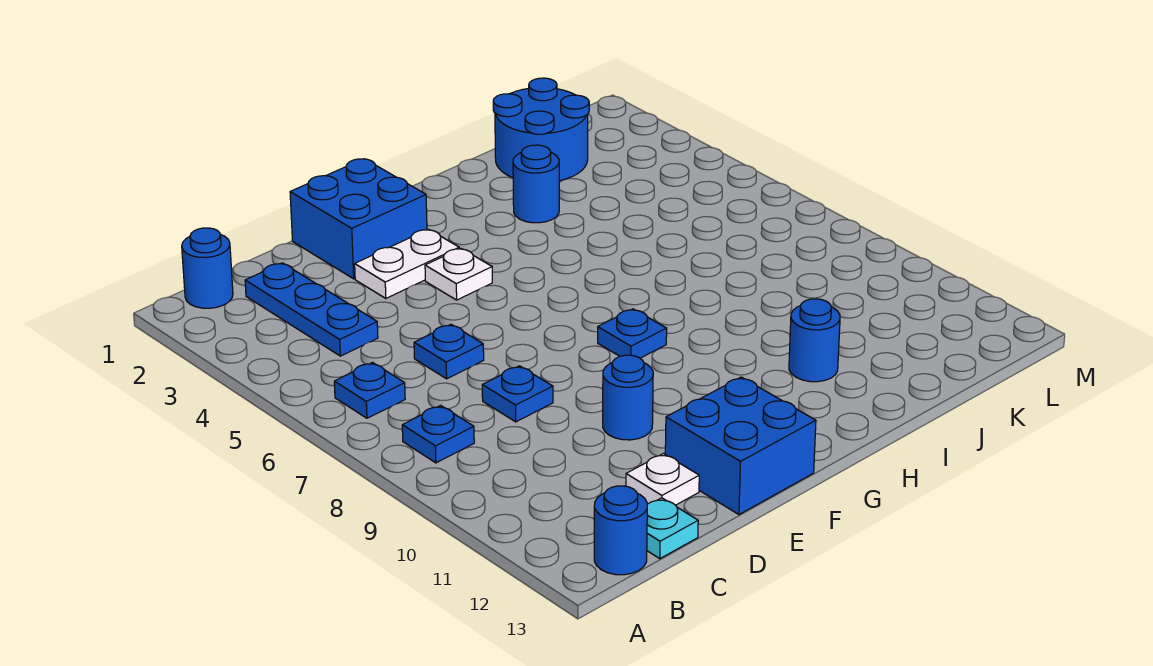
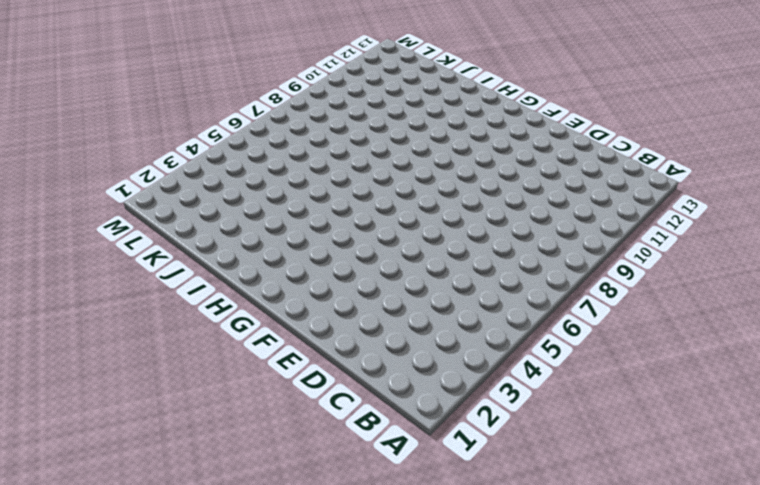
none -> blue round brick B1 level 1
none -> blue plate B6 level 1
none -> blue plate B8 level 1

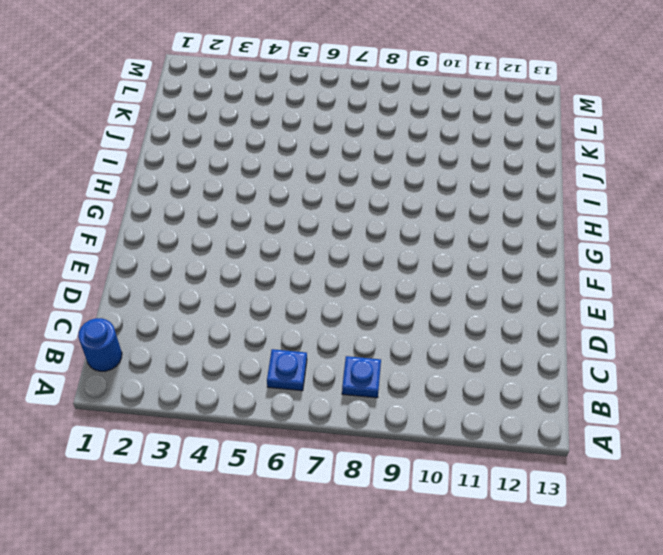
none -> blue round brick B13 level 1
none -> blue plate C2:C4 level 1
none -> cyan plate C13 level 1

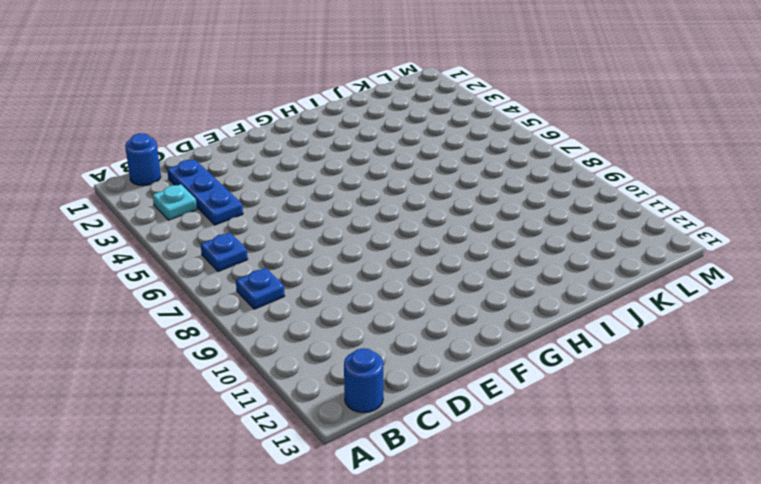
cyan plate B3 level 1 -> cyan plate C13 level 1
none -> blue plate D6 level 1
none -> blue plate D8 level 1
none -> white plate D12 level 1

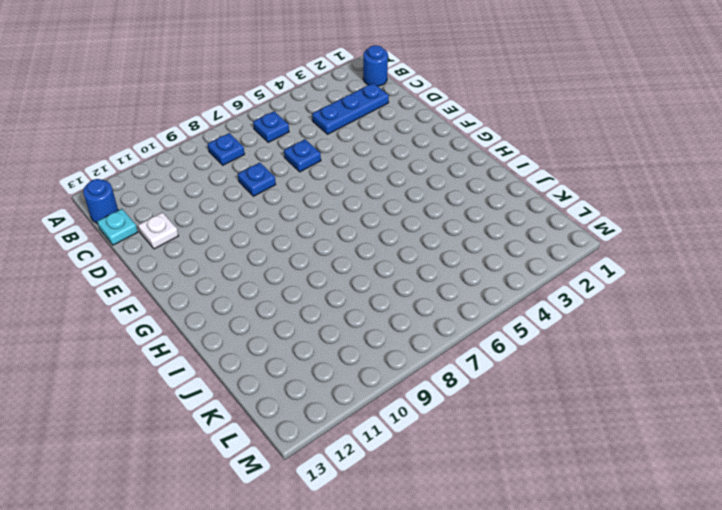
none -> blue brick E1:F2 level 1
none -> white plate E3:F3 level 1
none -> blue round brick E10 level 1

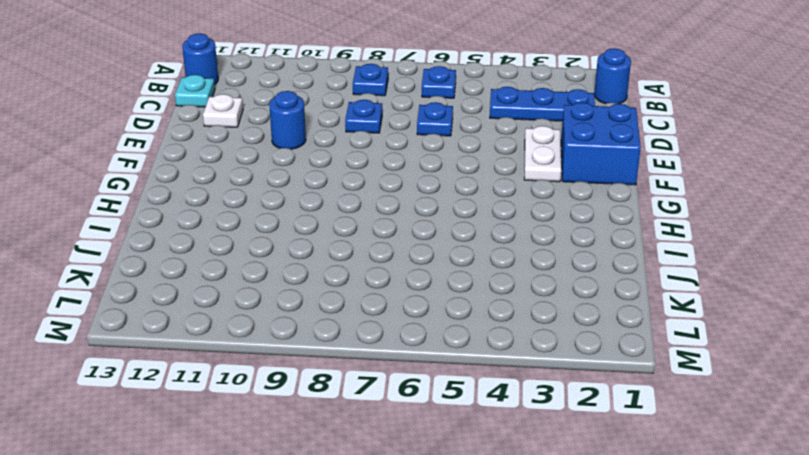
none -> blue brick E12:F13 level 1
none -> white plate F4 level 1
none -> blue plate G8 level 1

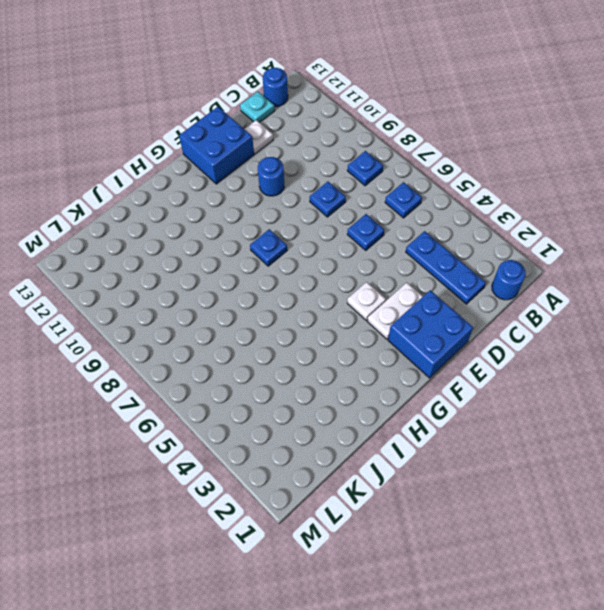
none -> blue round brick I3 level 1
none -> blue round brick I11 level 1
none -> blue round brick J1:K2 level 1

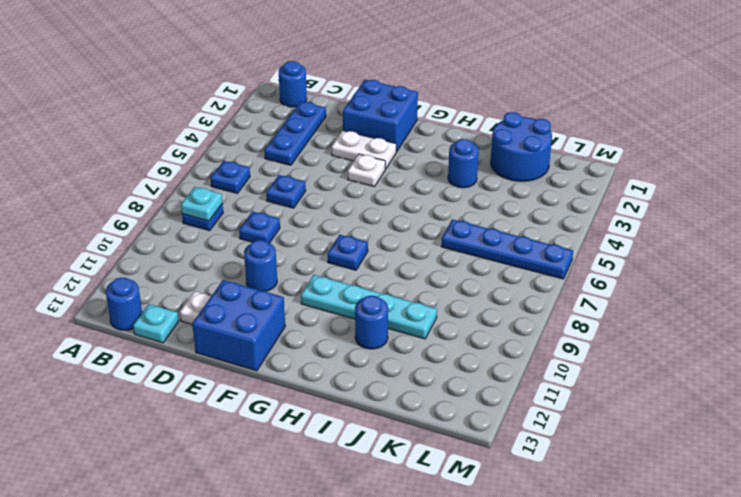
cyan plate B8 level 2 -> none
cyan plate G10:J10 level 1 -> none
blue plate J6:M6 level 1 -> none

